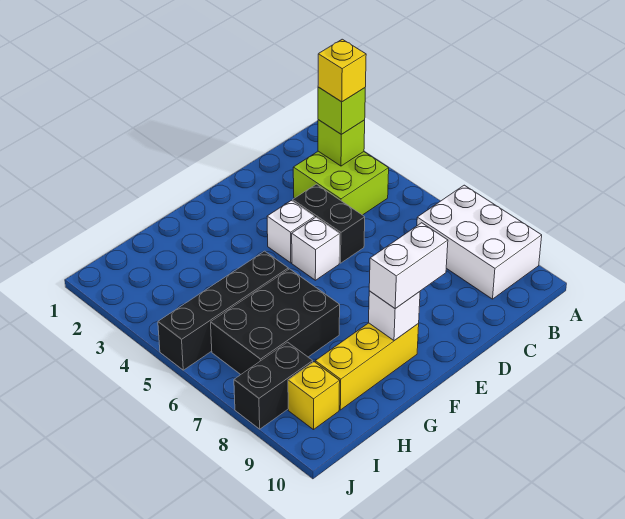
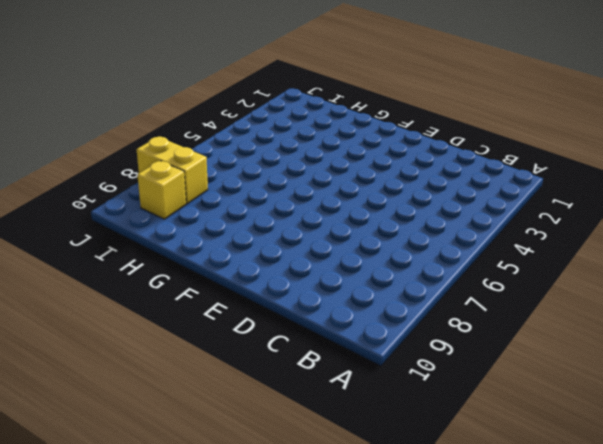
yellow brick I8:J8 level 1 -> black brick I8:J8 level 1
none -> white brick A7:B9 level 1
none -> lime brick B3:C4 level 1
none -> black brick D4:D5 level 1

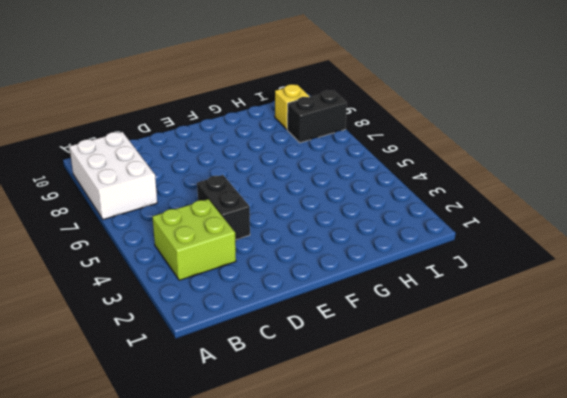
none -> white brick E4 level 1
none -> white brick E5 level 1
none -> yellow brick F9:H9 level 1

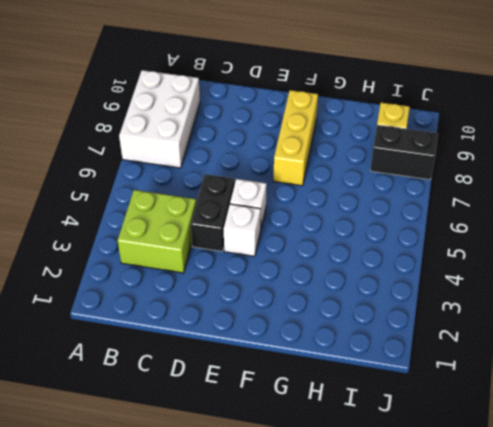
yellow brick F7:F9 level 1 -> yellow brick F9:H9 level 1
none -> black brick G5:J5 level 1
none -> black brick G6:I7 level 1
none -> lime brick B3 level 2

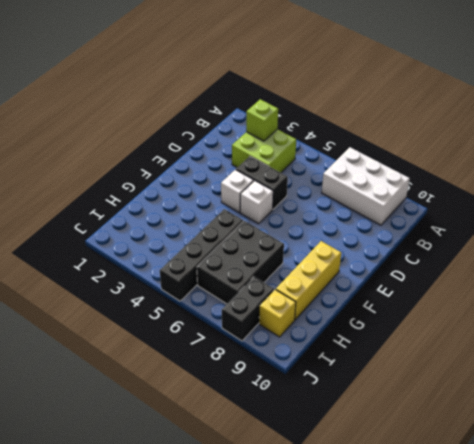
none -> white brick F9 level 2
none -> lime brick B3 level 3
none -> white brick E9:F9 level 3

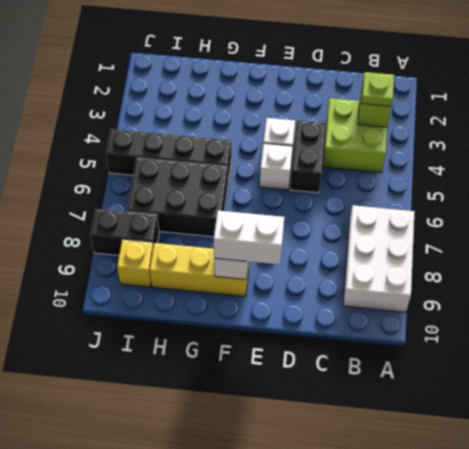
lime plate B3 level 3 -> lime brick B3 level 3
none -> yellow brick B3 level 4

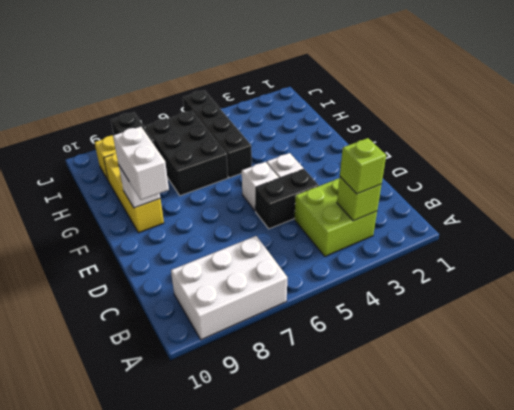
none -> yellow brick B3 level 4

